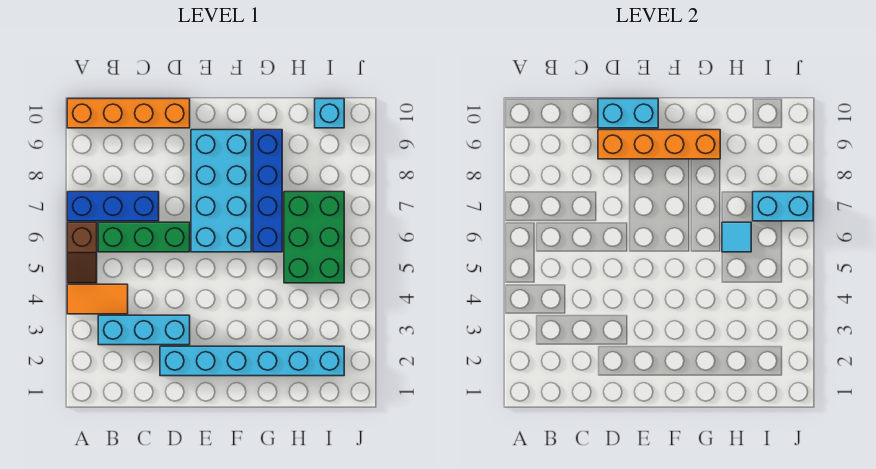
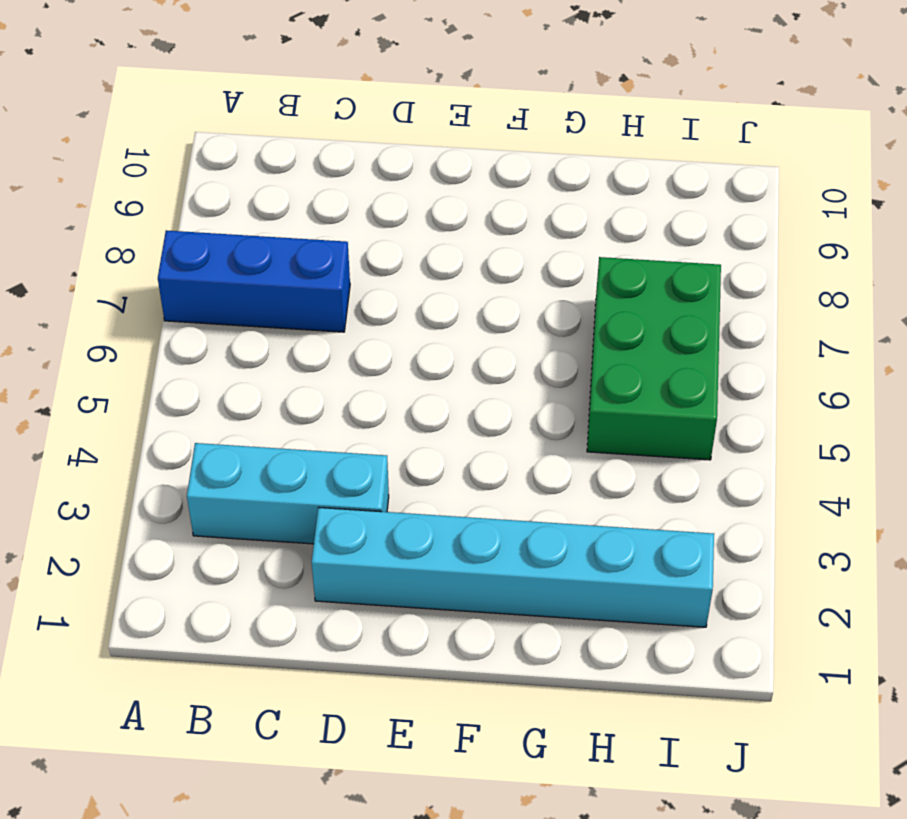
none -> orange tile A4:B4 level 1
none -> brown slope A5:A6 level 1 top 6
none -> orange brick A10:D10 level 1

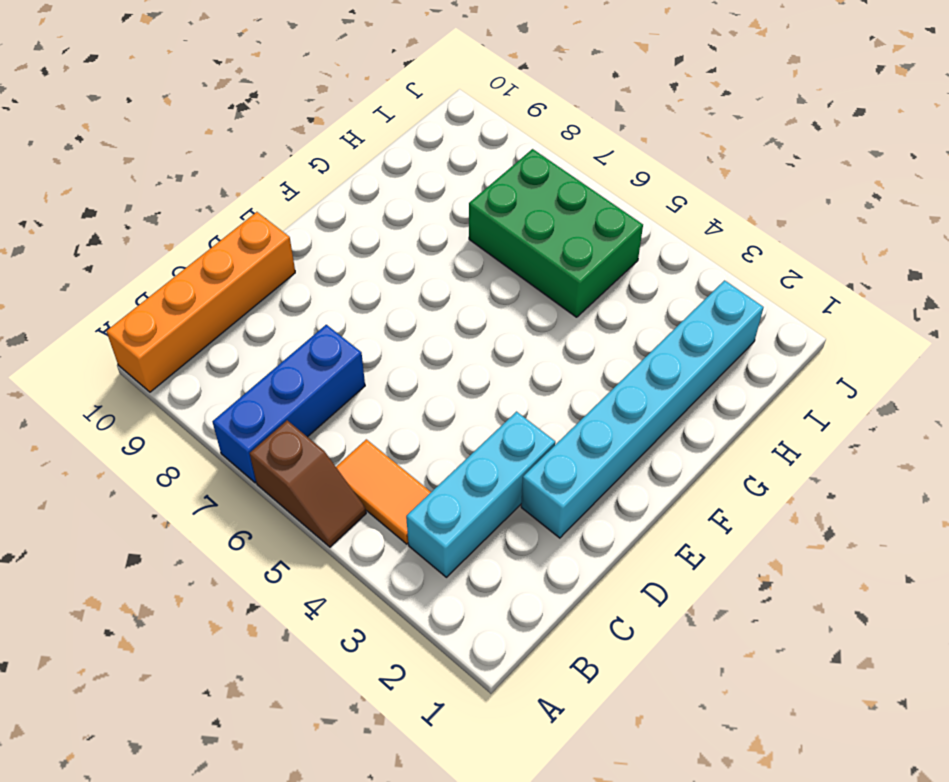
orange tile B4:B5 level 1 -> orange tile A4:B4 level 1
none -> green brick B6:D6 level 1
none -> cyan brick E6:F9 level 1
none -> blue brick G6:G9 level 1

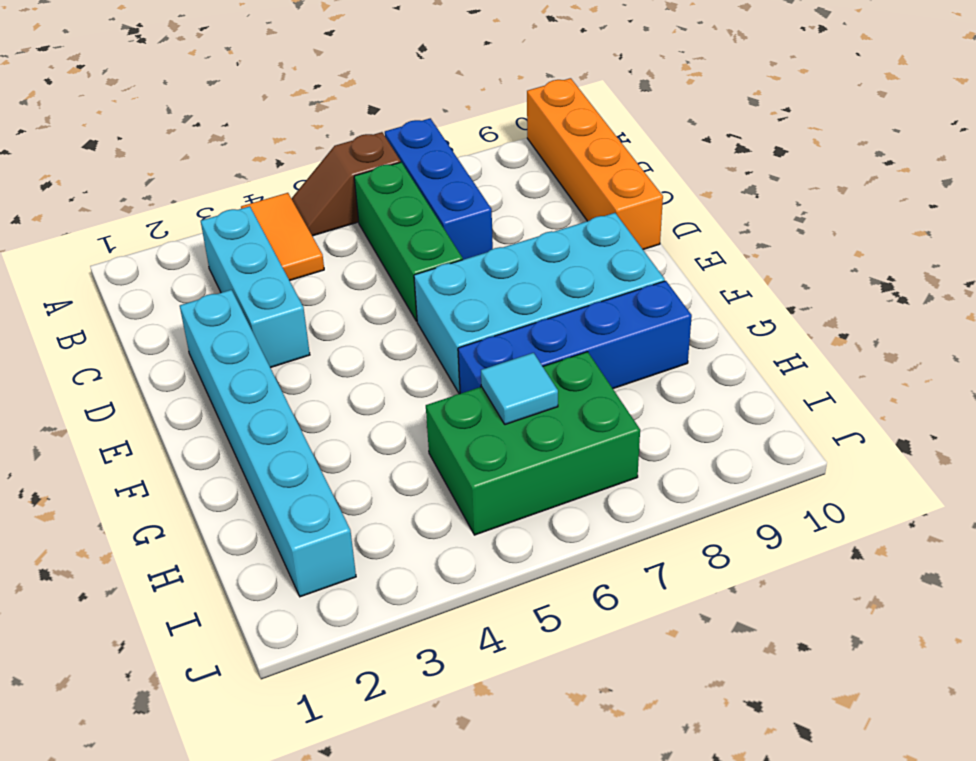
none -> cyan brick I10 level 1
none -> orange brick D9:G9 level 2
none -> cyan brick D10:E10 level 2

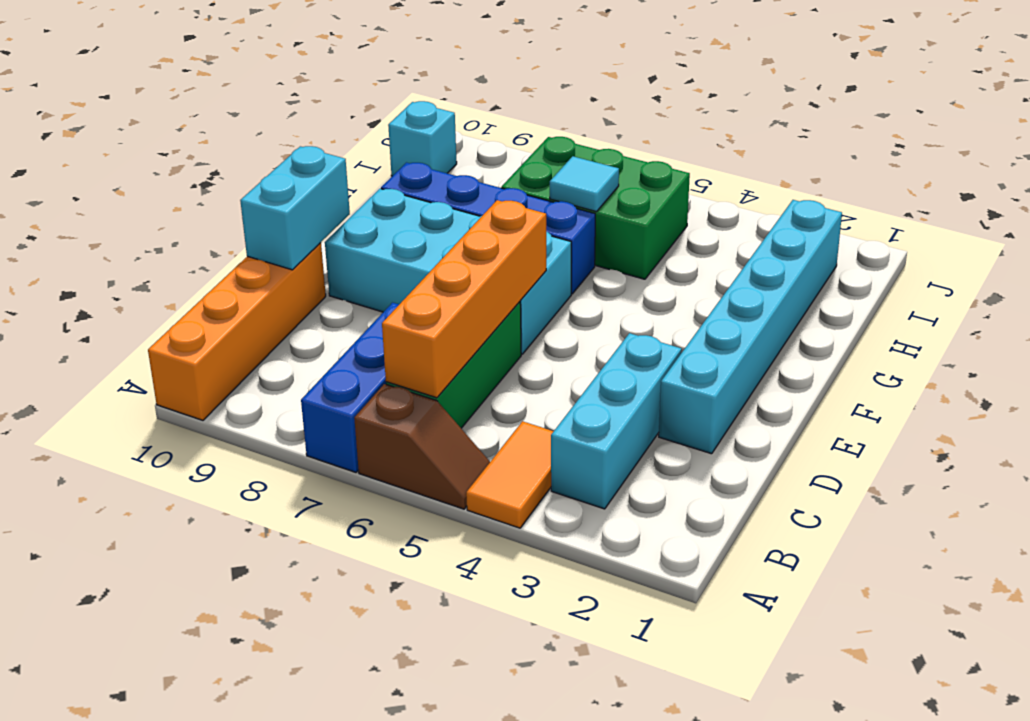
orange brick B6:E6 level 2 -> orange brick D9:G9 level 2
none -> cyan brick I7:J7 level 2

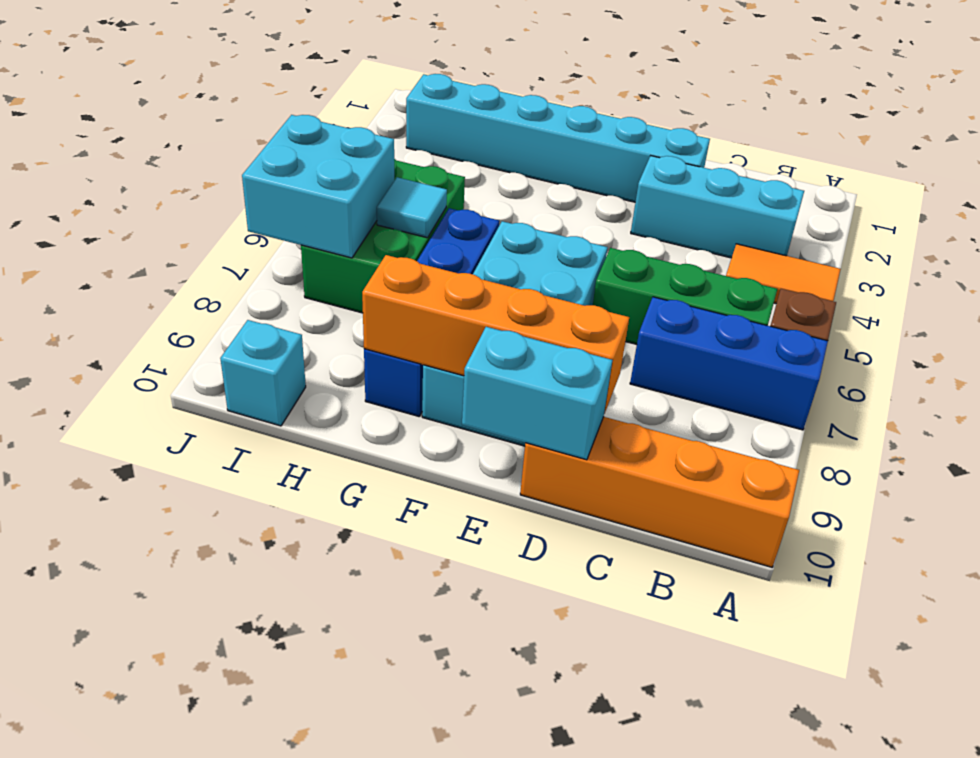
cyan brick I6:J7 level 2 -> cyan brick I7:J7 level 2

